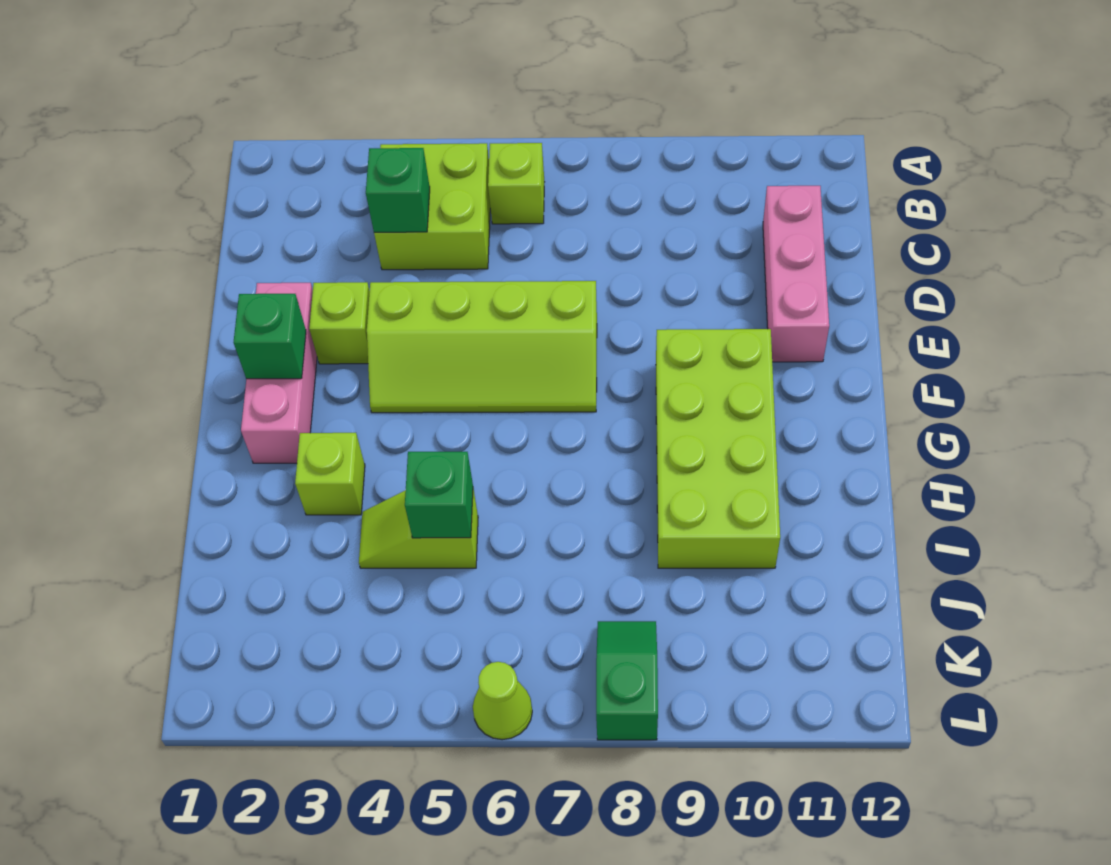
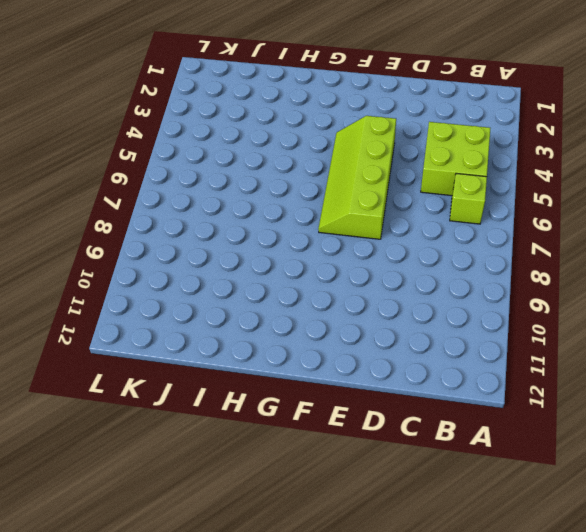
none -> pink brick C11:E11 level 1
none -> pink brick E2:G2 level 1
none -> lime brick E3 level 1

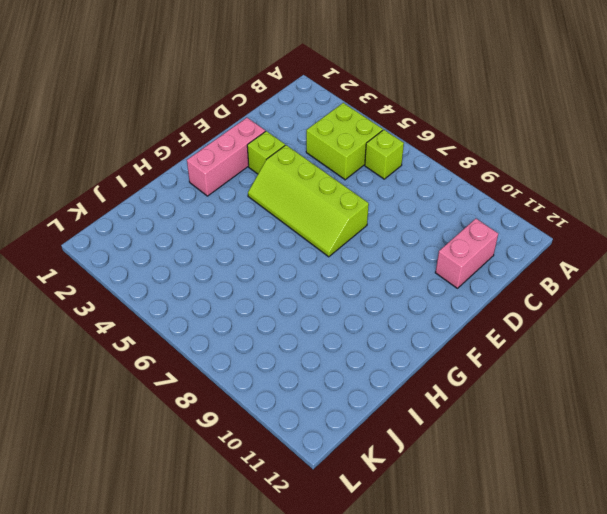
pink brick C11:D11 level 1 -> pink brick C11:E11 level 1
none -> lime brick F9:I10 level 1
none -> lime brick H3 level 1
none -> lime slope I4:I5 level 1 top 5

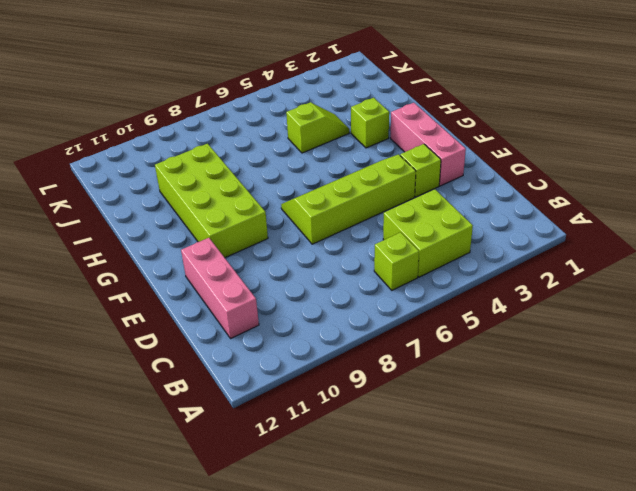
none -> green slope K8:L8 level 1 top L
none -> lime cone L6 level 1
none -> green brick C4 level 2

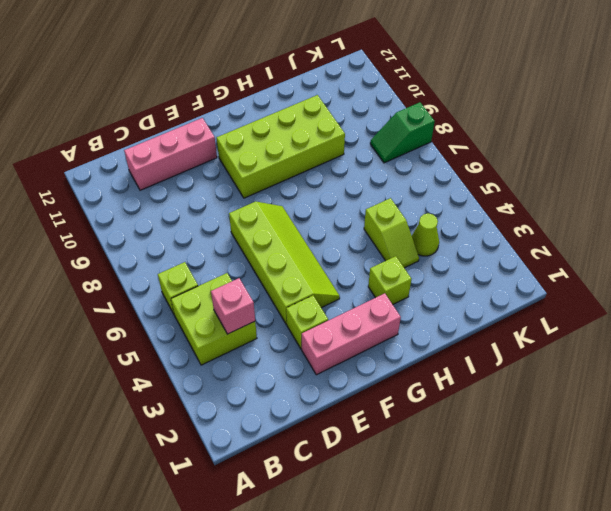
pink brick C4 level 2 -> green brick C4 level 2
lime cone J4 level 1 -> lime cone L6 level 1
none -> green brick F2 level 2
none -> green brick I5 level 2

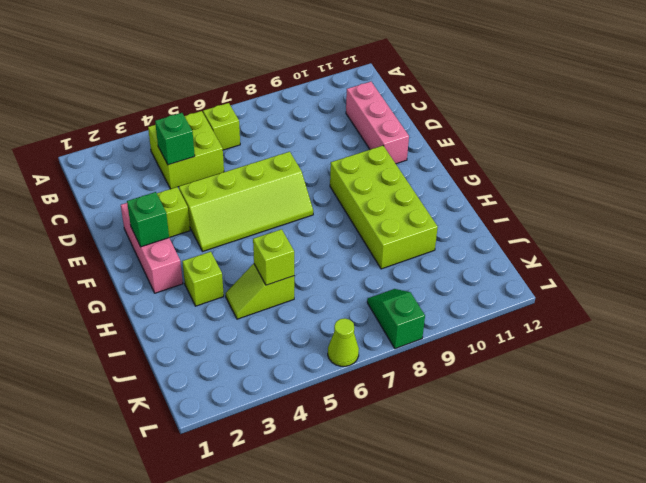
lime brick I5 level 2 -> green brick I5 level 2

